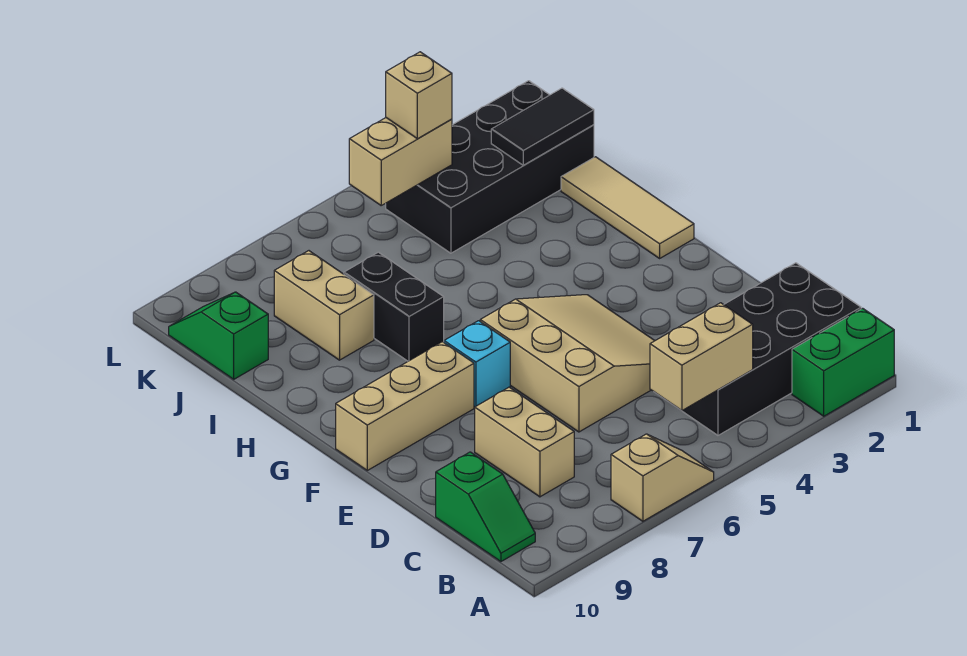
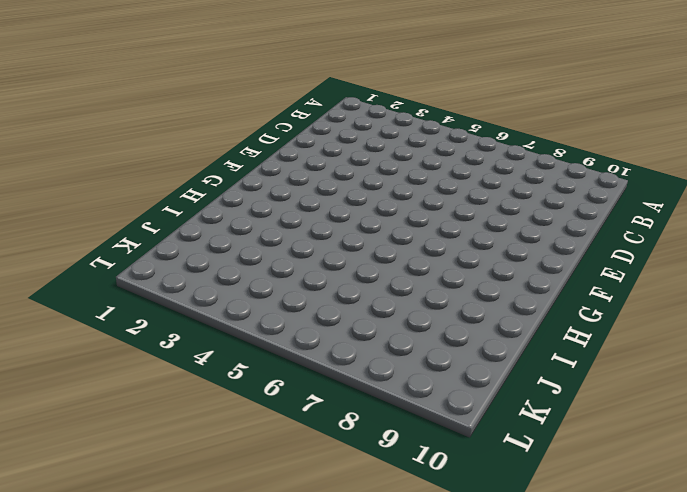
none -> green brick A1:A2 level 1
none -> tan slope A6:A7 level 1 top 7
none -> black brick B1:C4 level 1

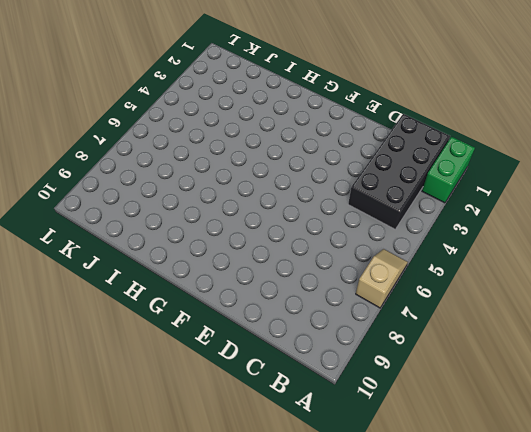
none -> green slope B10:C10 level 1 top C
none -> tan brick C8:D8 level 1
none -> tan slope D4:F6 level 1 top 6

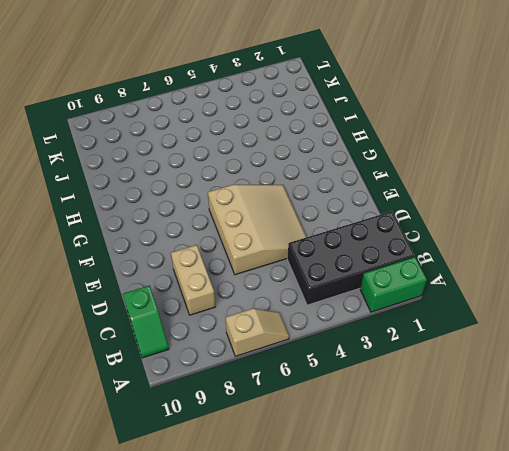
none -> cyan brick F7 level 1
none -> tan brick F8:F10 level 1
none -> tan tile G1:I1 level 1

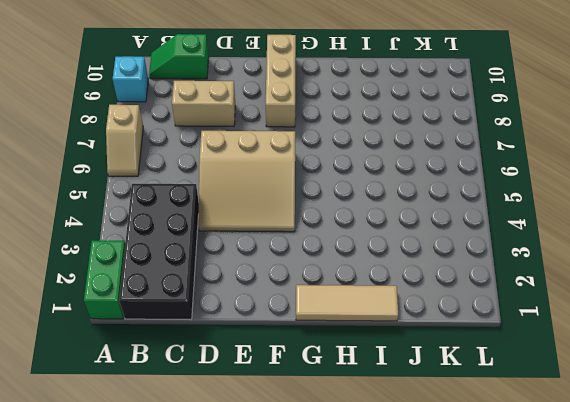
cyan brick A9 level 1 -> cyan brick F7 level 1
none -> black brick H7:I7 level 1
none -> tan brick I8:J8 level 1
none -> black brick J1:K4 level 1

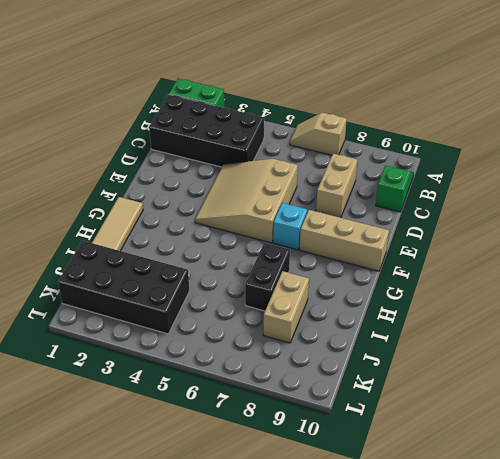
none -> green slope J10:K10 level 1 top J
none -> tan brick B4:B5 level 2
none -> black tile J1:J2 level 2

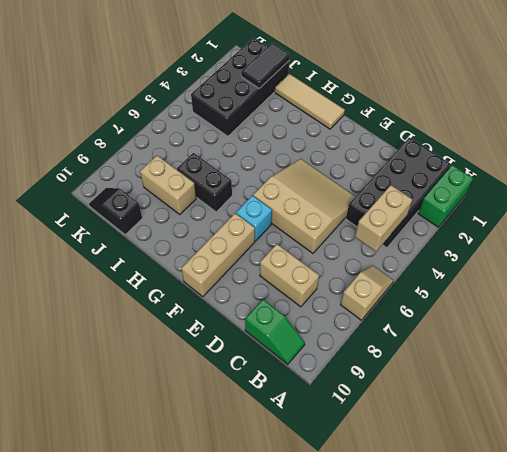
black slope J10:K10 level 1 top J -> green slope J10:K10 level 1 top J
none -> tan brick K4:K5 level 2
none -> tan brick K4 level 3

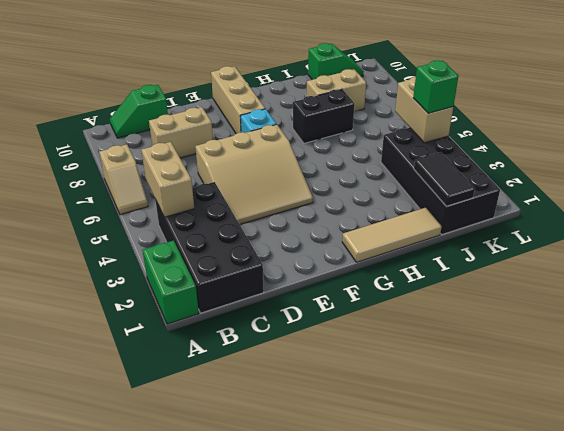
green brick K4 level 3 -> tan brick K4 level 3

